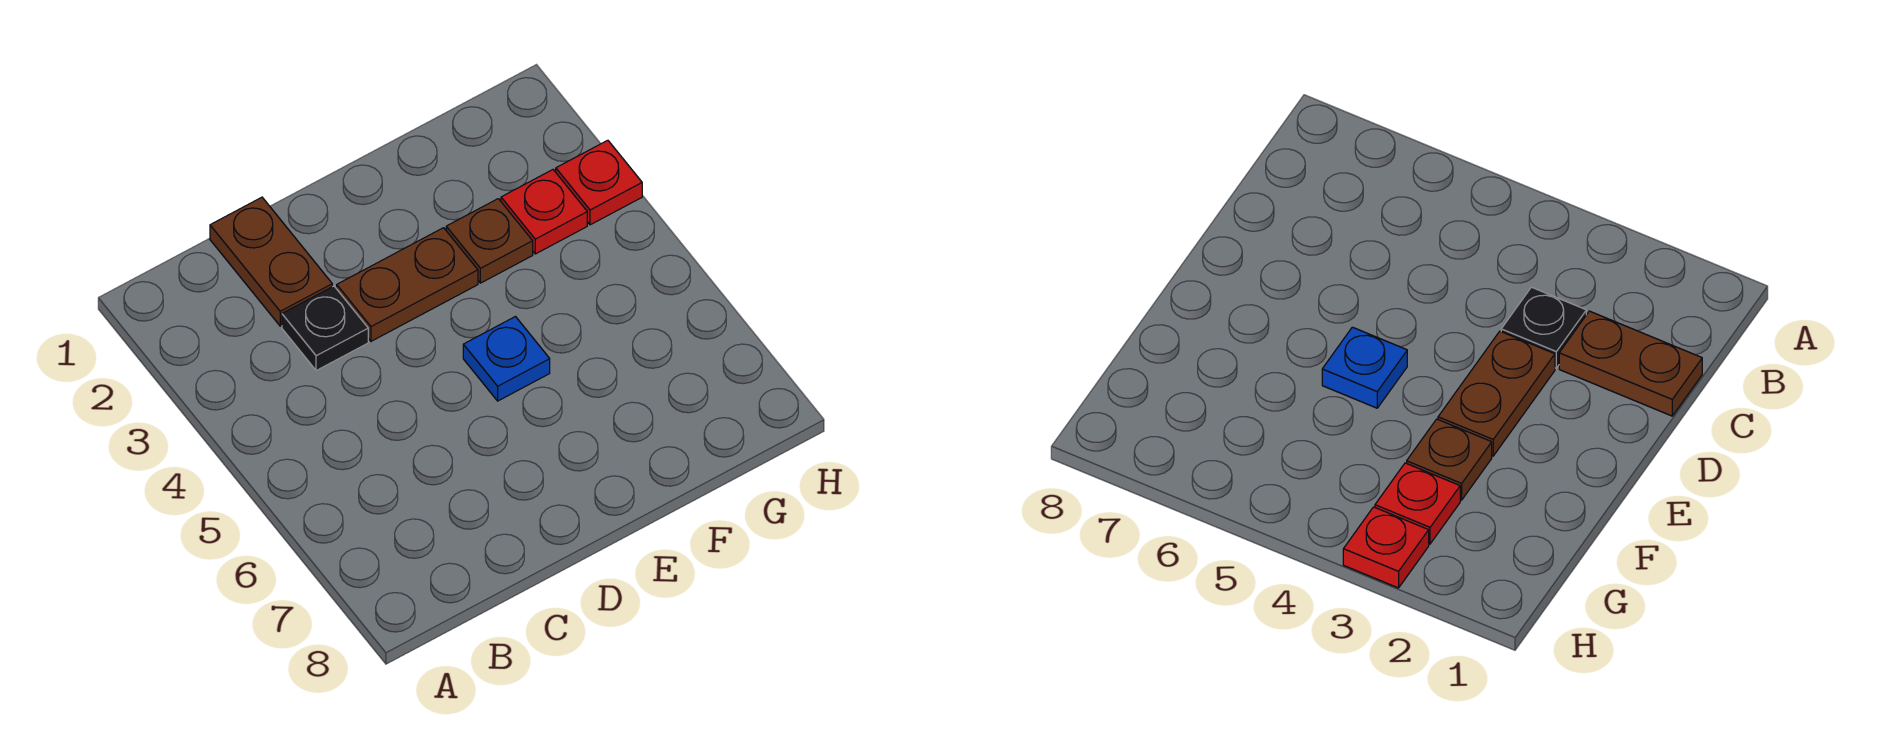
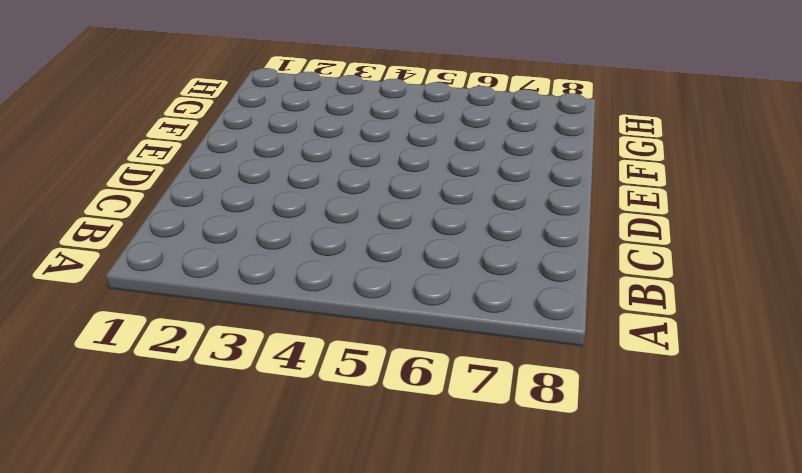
none -> brown plate C1:C2 level 1
none -> black plate C3 level 1

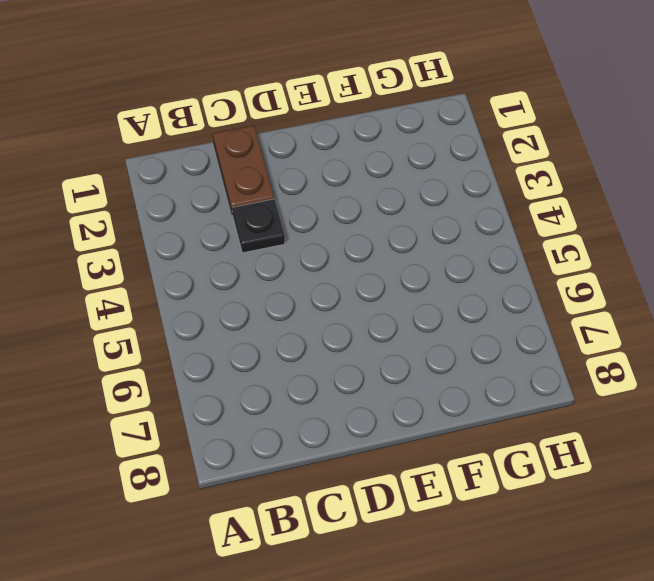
none -> brown plate D3:E3 level 1
none -> blue plate E5 level 1

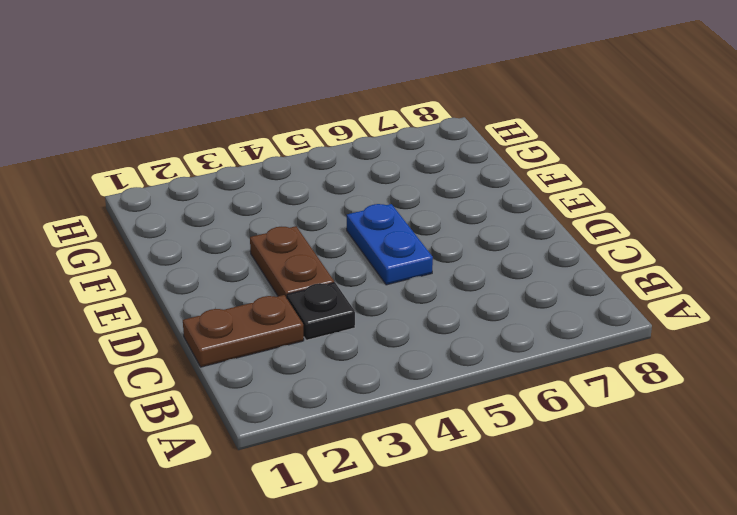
blue plate D5:E5 level 1 -> blue plate E5 level 1
none -> brown plate F3 level 1
none -> red plate G3 level 1

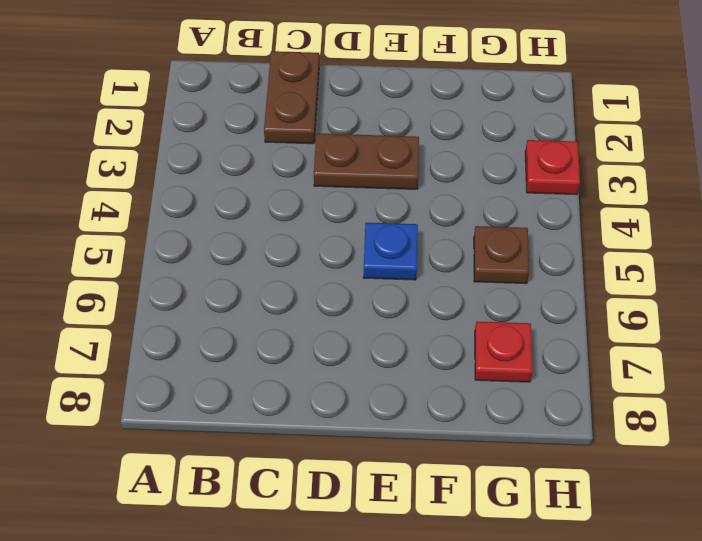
brown plate G5 level 1 -> brown plate F3 level 1
red plate G7 level 1 -> red plate G3 level 1
none -> black plate C3 level 1

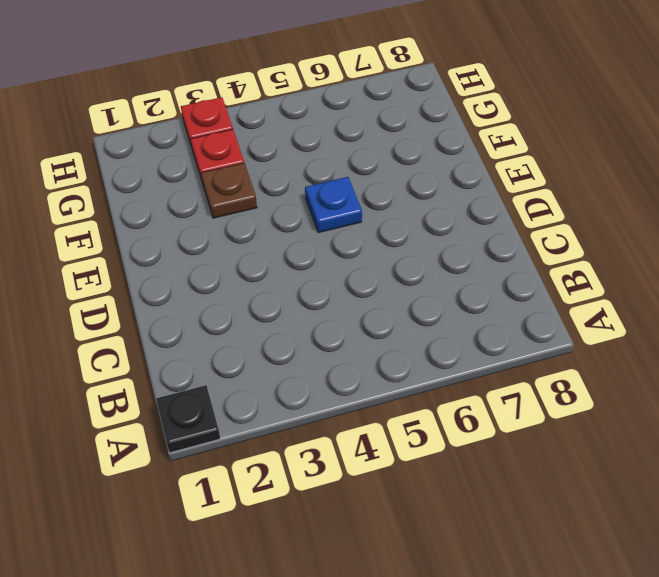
black plate A1 level 1 -> black plate C3 level 1
none -> brown plate C1:C2 level 1
none -> brown plate D3:E3 level 1

